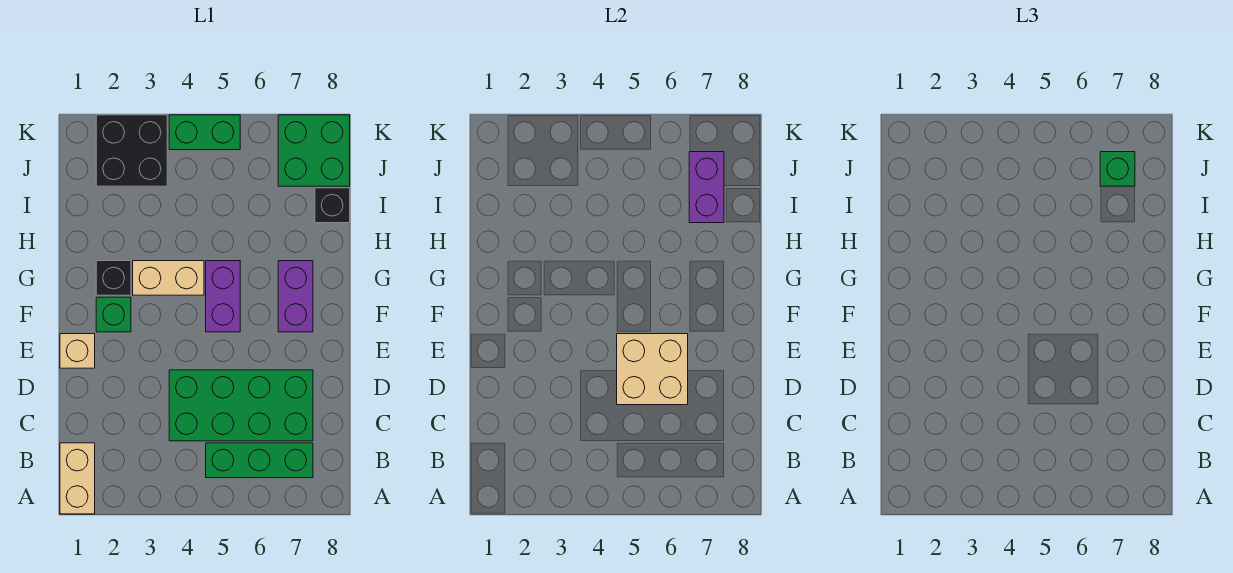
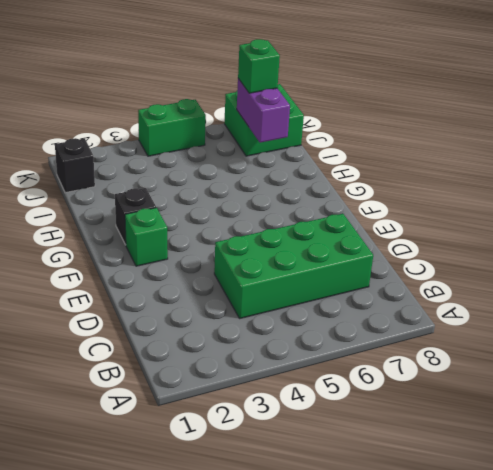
black brick J1 level 1 -> black brick I8 level 1
none -> tan brick A1:B1 level 1
none -> green brick B5:B7 level 1
none -> tan brick E1 level 1

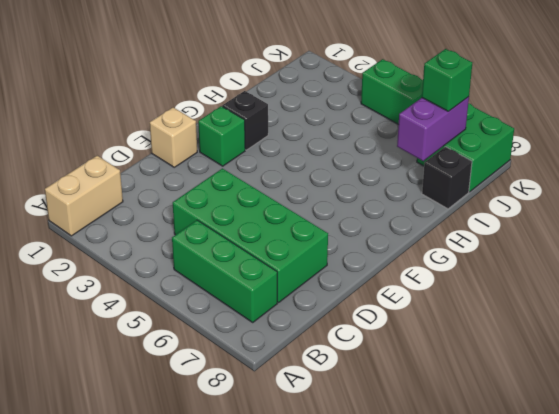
none -> purple brick F5:G5 level 1
none -> purple brick F7:G7 level 1
none -> tan brick G3:G4 level 1

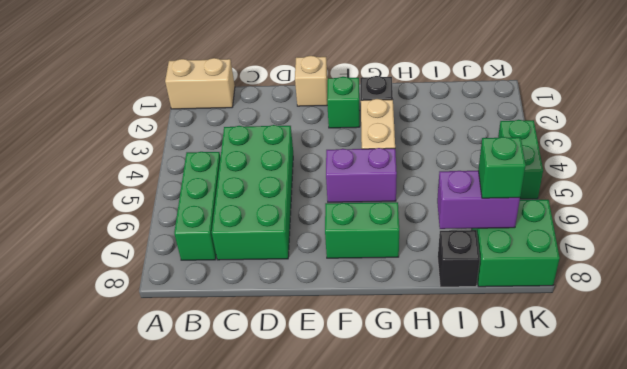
green brick F7:G7 level 1 -> purple brick F7:G7 level 1
none -> black brick J2:K3 level 1
none -> tan brick D5:E6 level 2

